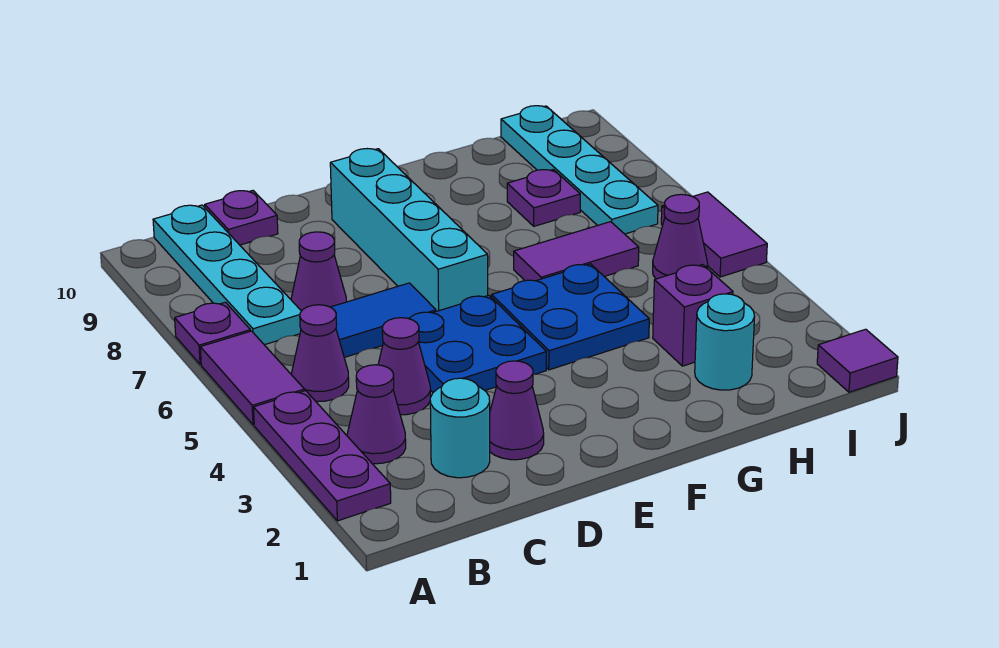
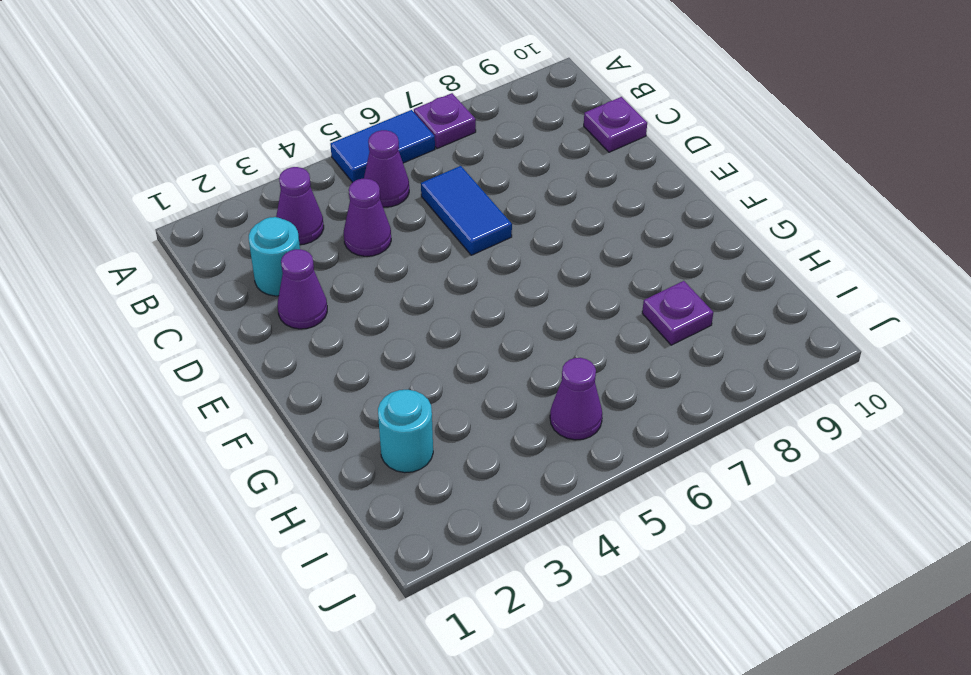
blue tile A5:A6 level 1 -> purple tile A5:A6 level 1
none -> purple plate A2:A4 level 1
none -> cyan plate B7:B10 level 1
none -> purple cone C7 level 1

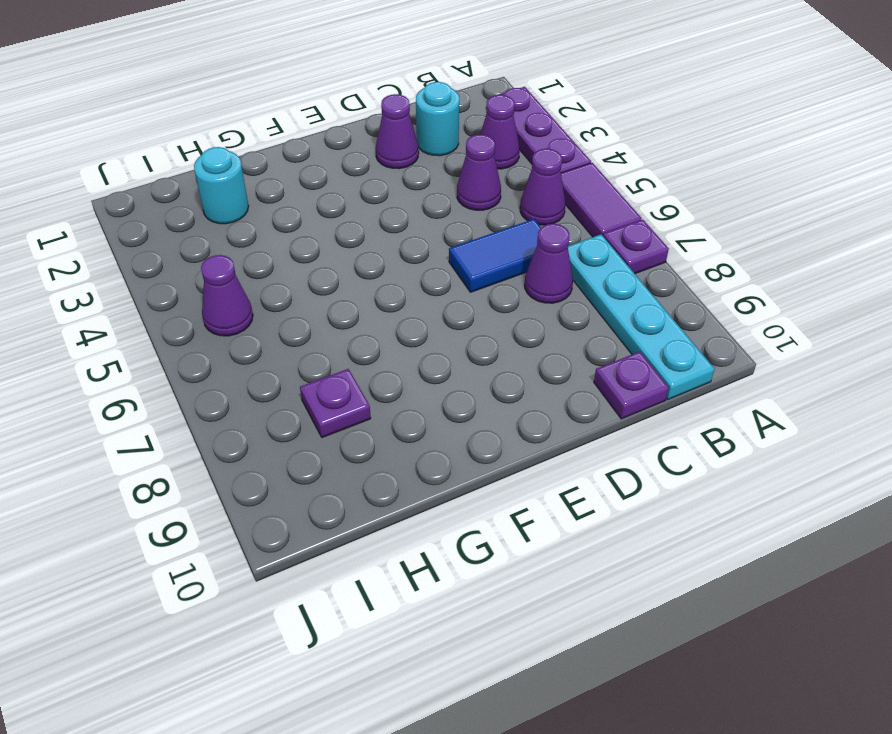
none -> blue plate D4:E5 level 1
none -> cyan brick E6:E9 level 1
none -> blue plate F4:G5 level 1

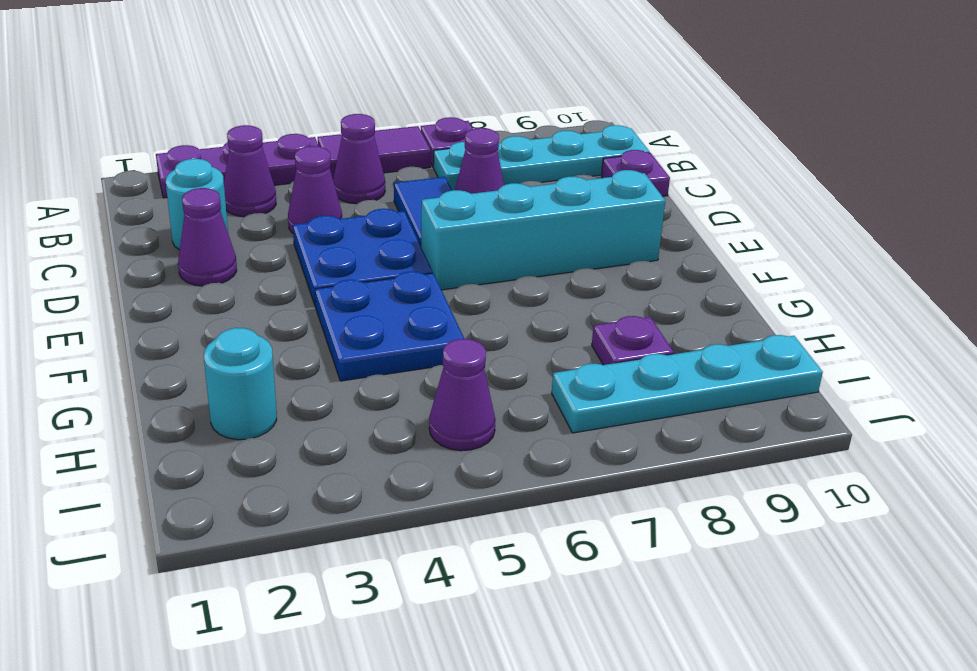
none -> purple tile G6:H6 level 1
none -> purple brick H3 level 1
none -> purple tile J1 level 1

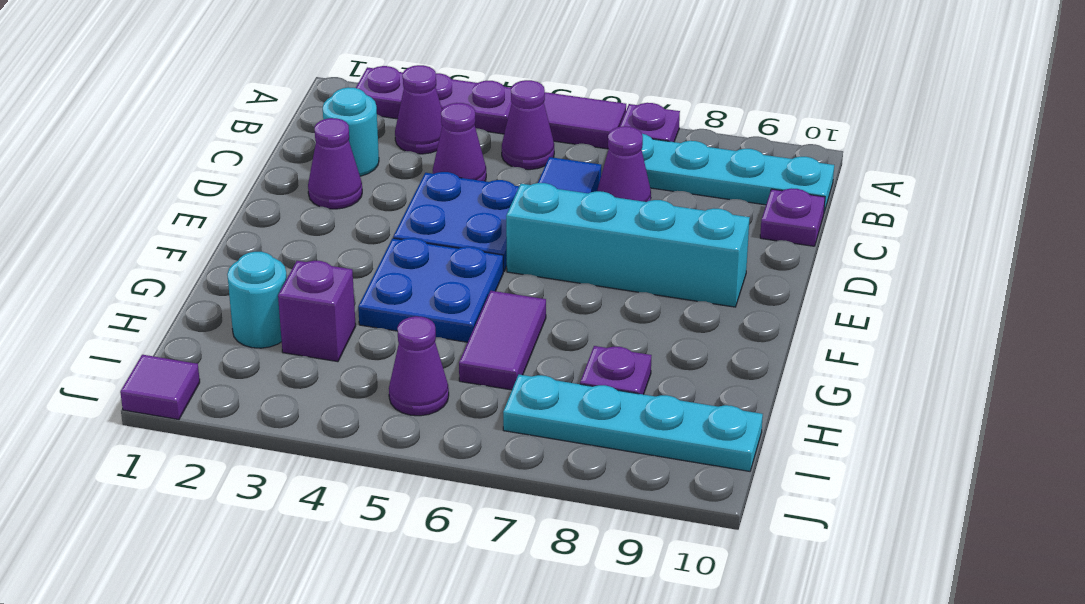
none -> purple tile J5:J6 level 1

